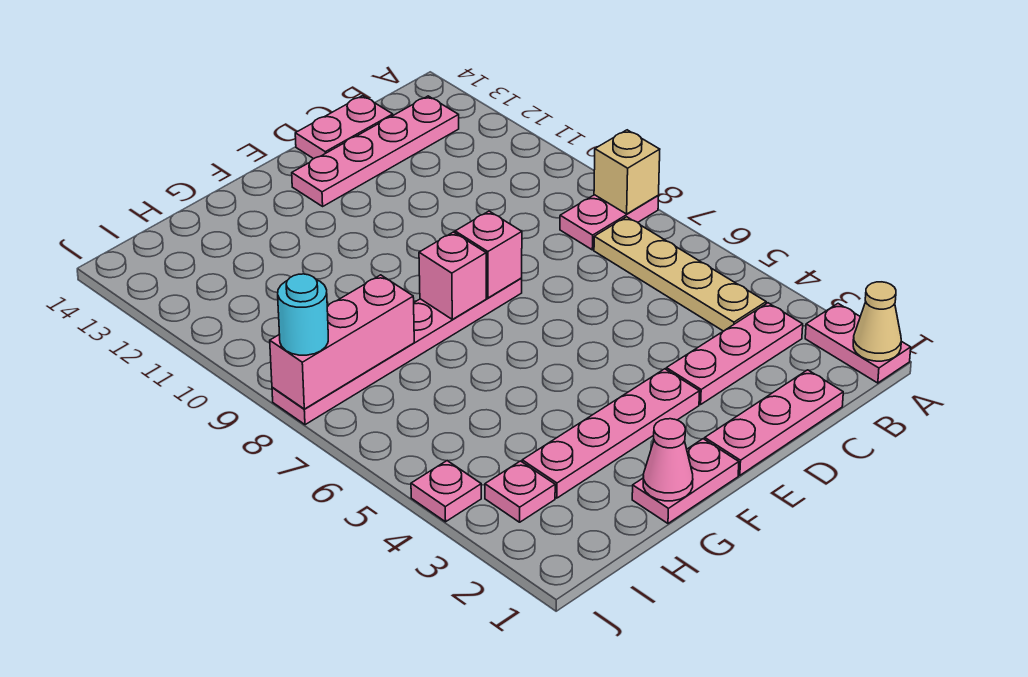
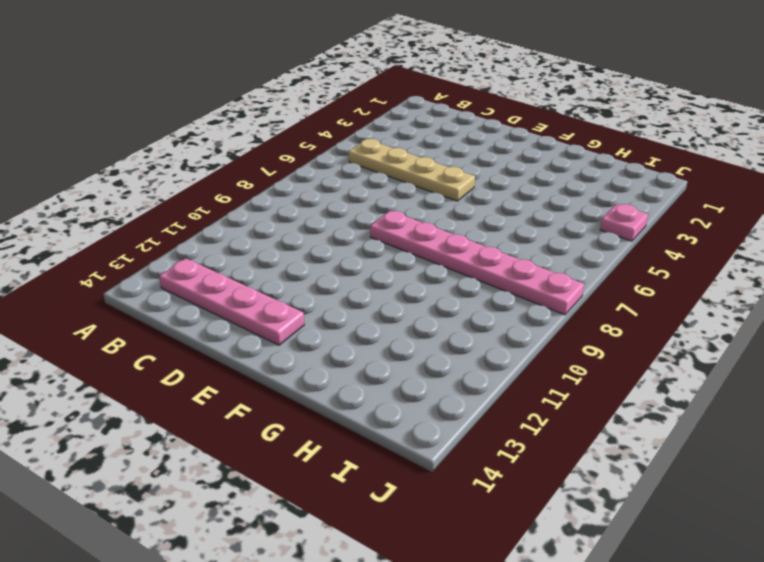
tan plate B5:E5 level 1 -> tan plate B4:B7 level 1
none -> pink plate A1:A2 level 1
none -> pink plate A8:B8 level 1
none -> pink plate B3:D3 level 1

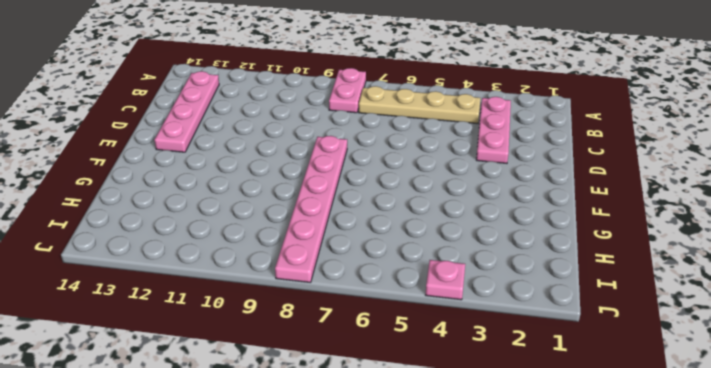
none -> pink plate A1:A2 level 1
none -> pink plate C1:E1 level 1
none -> pink plate C14:D14 level 1

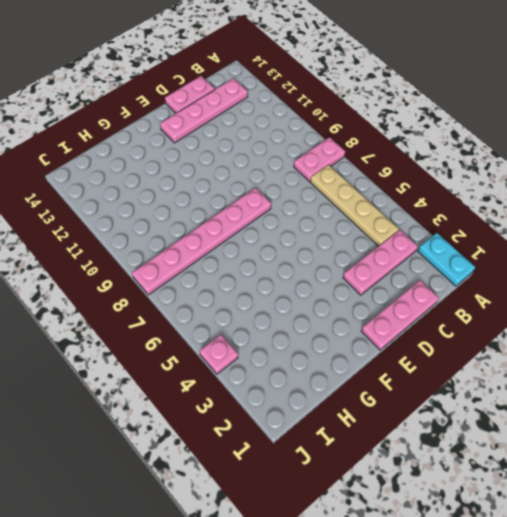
cyan plate A1:A2 level 1 -> pink plate A1:A2 level 1
none -> pink plate E3:H3 level 1
none -> pink plate F1:G1 level 1
none -> pink plate I3 level 1

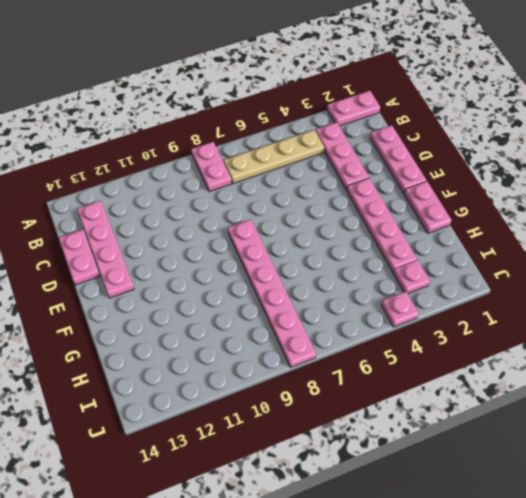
none -> tan cone A1 level 2
none -> tan brick A8 level 2
none -> pink brick E8 level 2

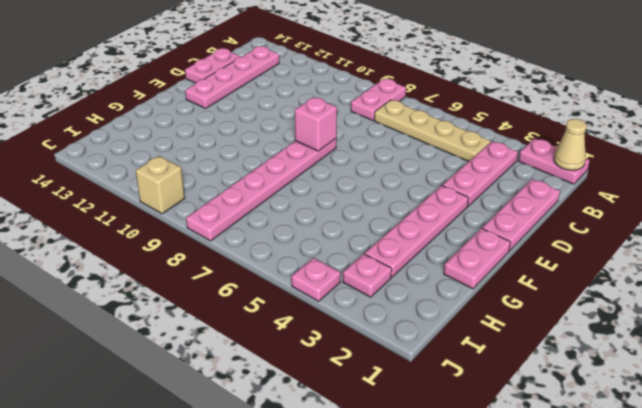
tan brick J10 level 1 -> tan brick A8 level 2
none -> pink brick F8 level 2
none -> pink cone G1 level 2
none -> pink brick H8:J8 level 2

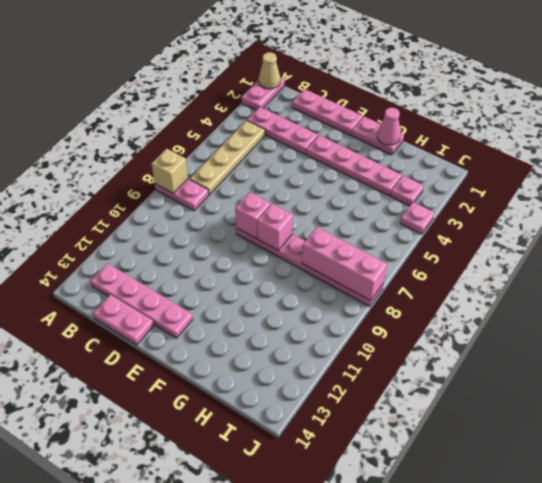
none -> cyan round brick J8 level 3

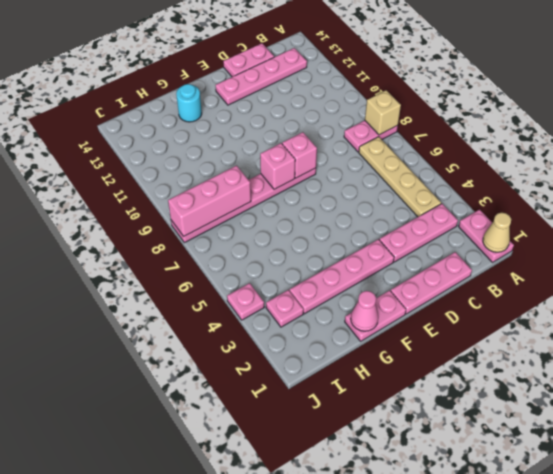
cyan round brick G13 level 1 -> cyan round brick J8 level 3

